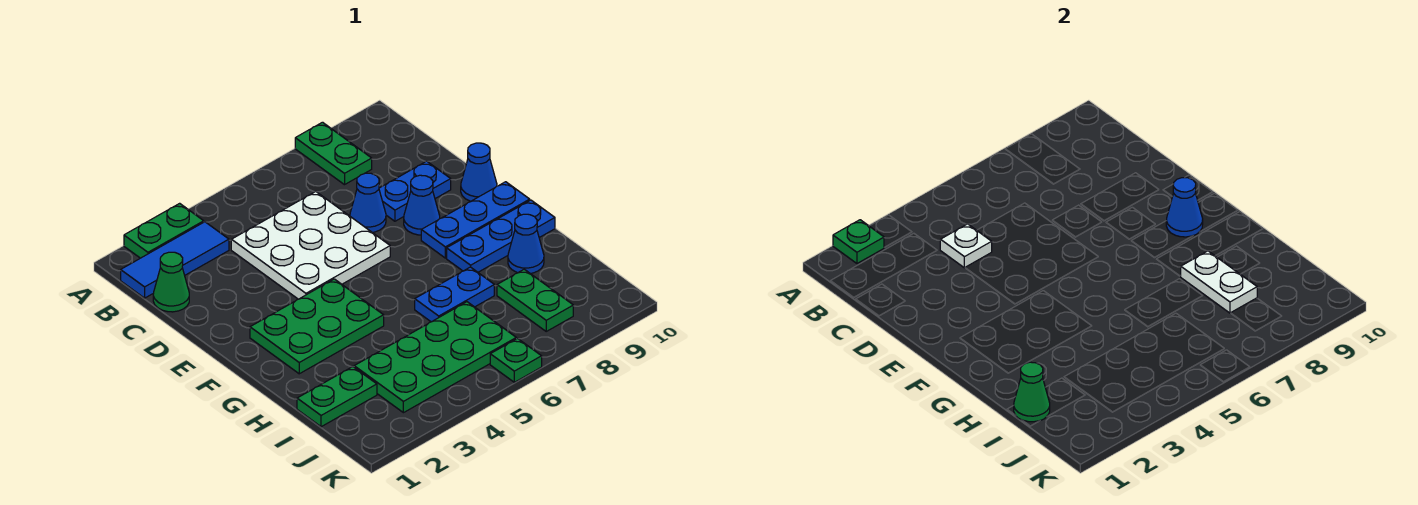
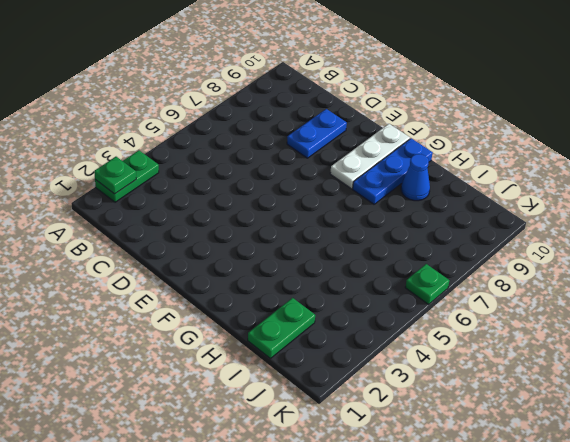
white plate F8:F10 level 1 -> blue plate F8:F10 level 1
none -> green plate A8:B8 level 1
none -> blue tile B1:B3 level 1
none -> green cone C1 level 1

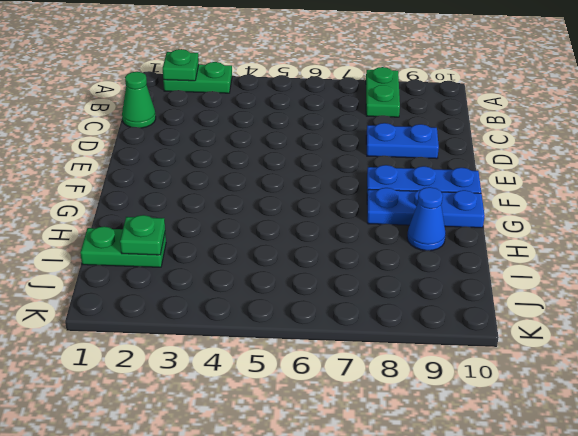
green plate I2 level 2 -> green plate K6 level 1
none -> blue tile B1:B3 level 1
none -> white plate C4:E6 level 1
none -> blue cone D7 level 1

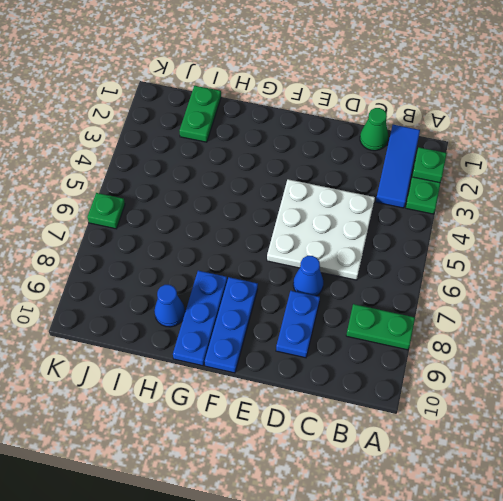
none -> blue cone E8 level 1
none -> blue cone E10 level 1
none -> green plate F2:G4 level 1

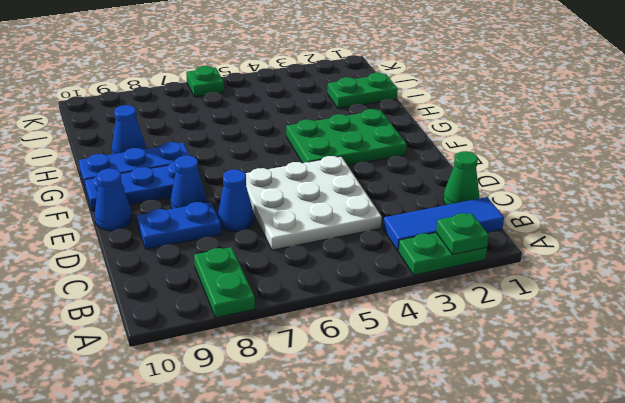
none -> blue plate H6:H7 level 1
none -> green plate I3:J6 level 1
none -> green plate I8:J8 level 1

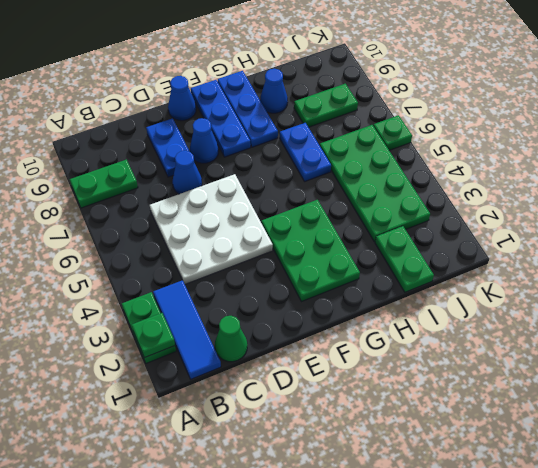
none -> white plate C4 level 2
none -> blue cone F9 level 2
none -> white plate H8:I8 level 2

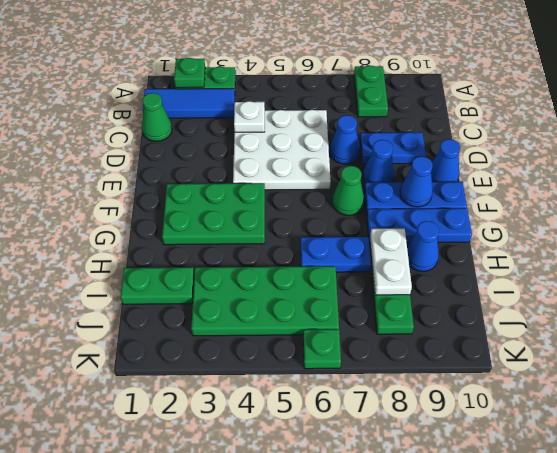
green cone F7 level 1 -> green cone I1 level 2

